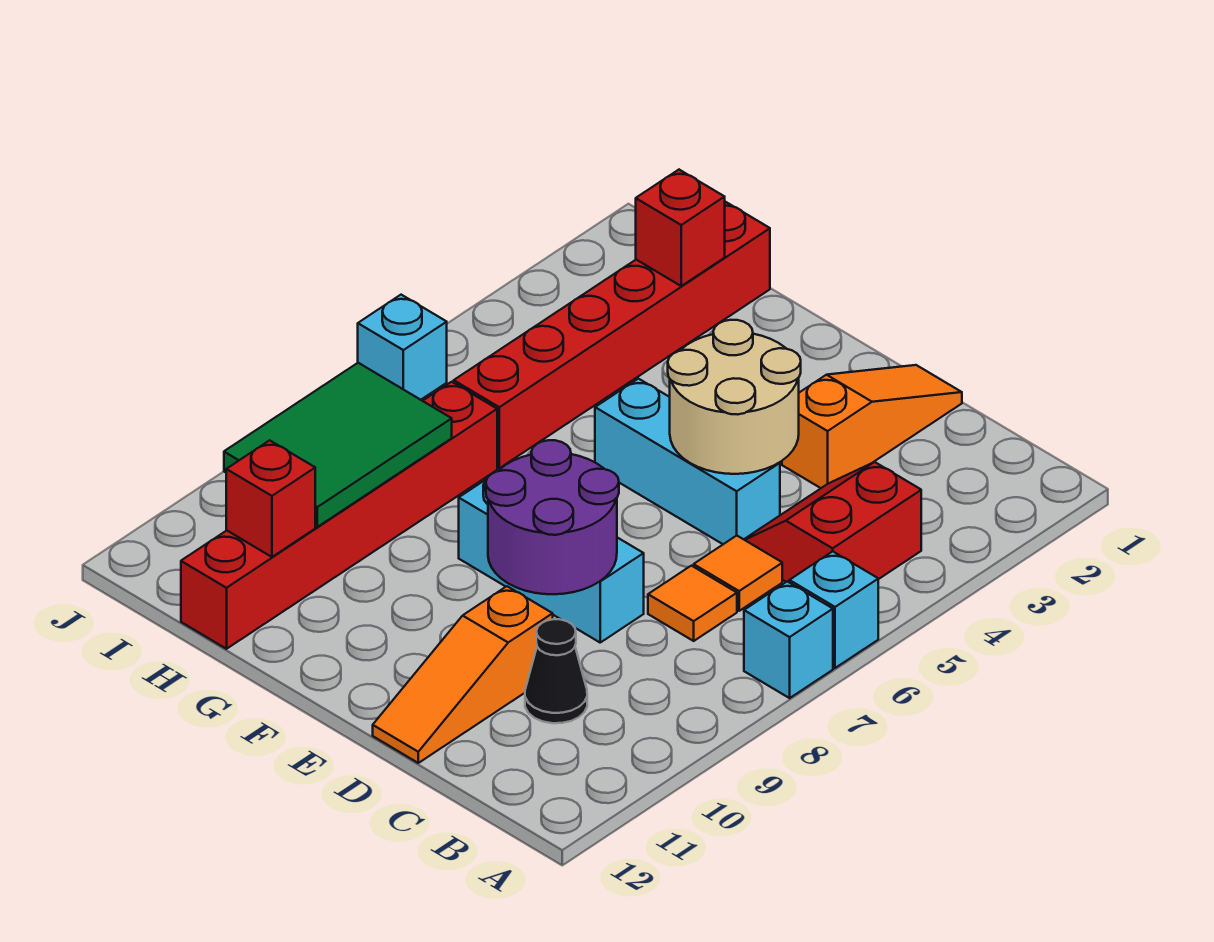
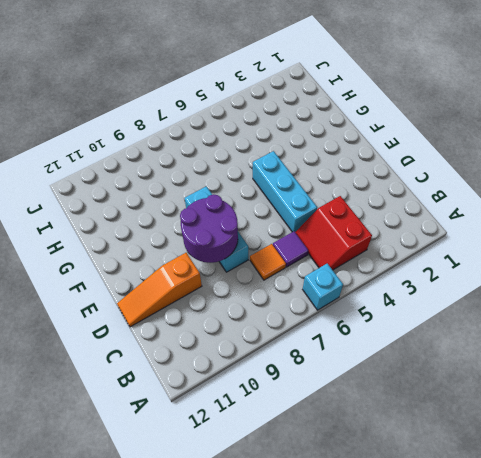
red slope B4:C5 level 1 top 4 -> red slope B4:C5 level 1 top B
purple tile C6 level 1 -> orange tile C6 level 1
none -> cyan brick A7 level 1
none -> black cone C10 level 1
none -> orange slope D1:D3 level 1 top 3

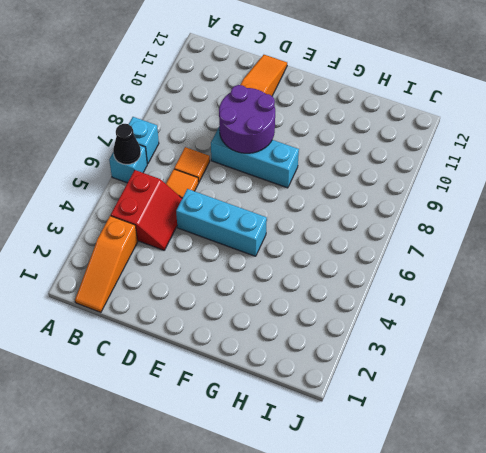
black cone A6 level 2 -> black cone C10 level 1
orange slope B1:B3 level 1 top 3 -> orange slope D1:D3 level 1 top 3
none -> red brick H1:H6 level 1
none -> red brick H7:H12 level 1
none -> cyan brick J6 level 1

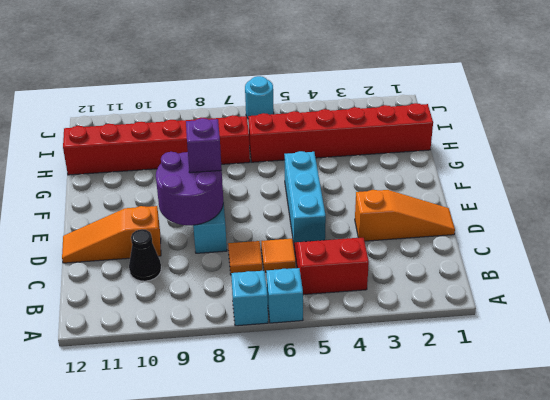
purple brick E8 level 3 -> none
cyan round brick J6 level 1 -> cyan brick J6 level 1
none -> tan round brick D4:E5 level 2
none -> red brick H2 level 2
none -> green tile H8:I10 level 2

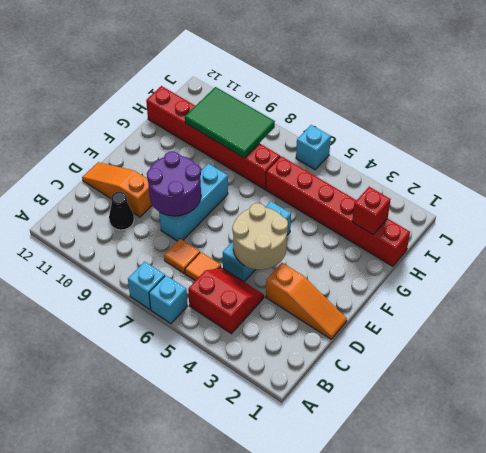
none -> red brick H11 level 2

